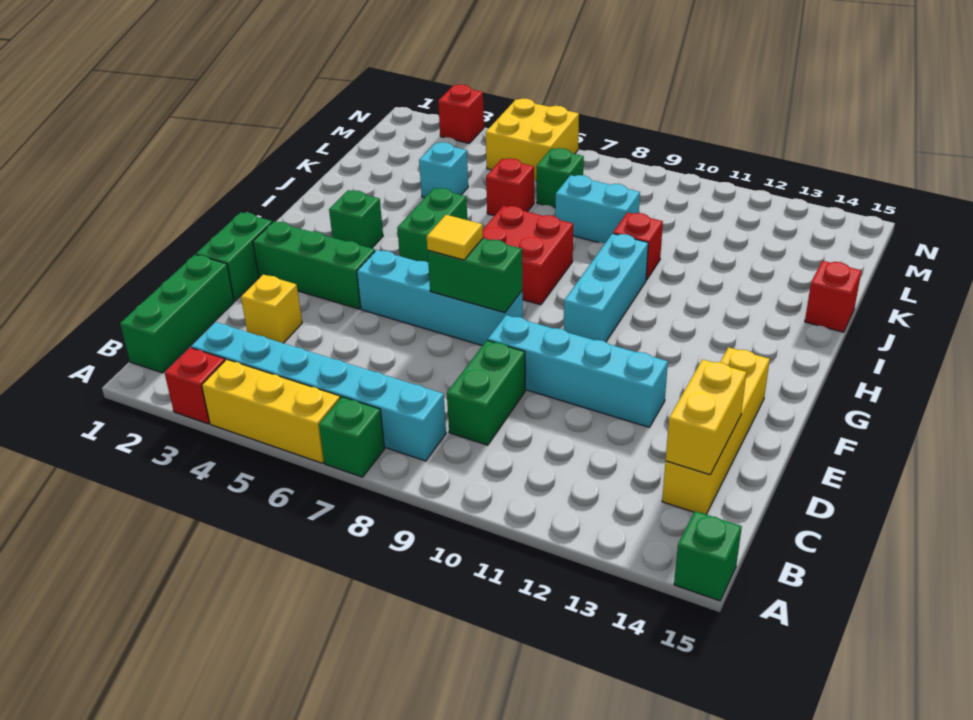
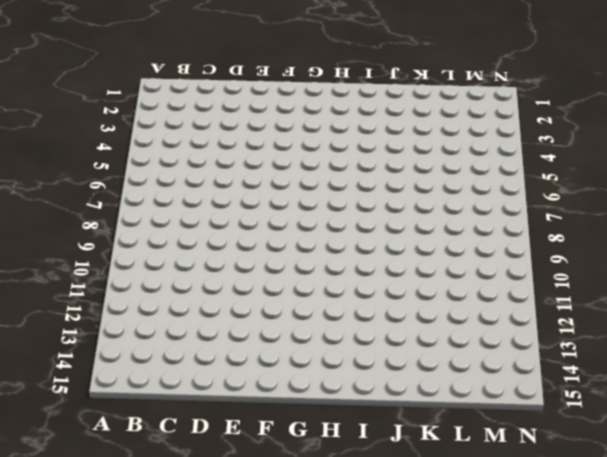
none -> red brick A3 level 1
none -> yellow brick A4:A6 level 1
none -> green brick A7 level 1

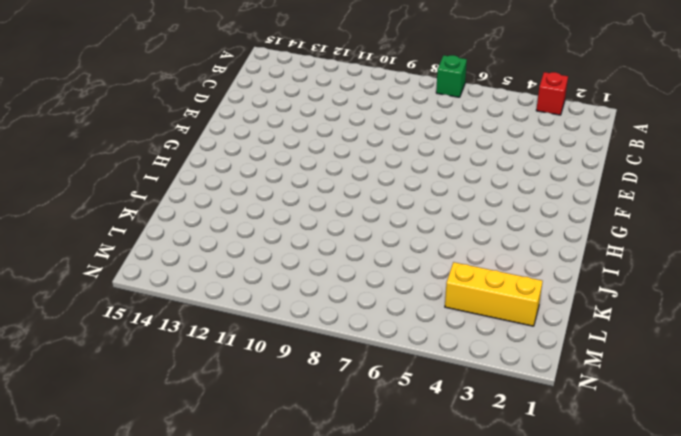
yellow brick L2:L4 level 1 -> yellow brick A4:A6 level 1
none -> green brick A15 level 1
none -> green brick B1:D1 level 1
none -> cyan brick B3:B8 level 1

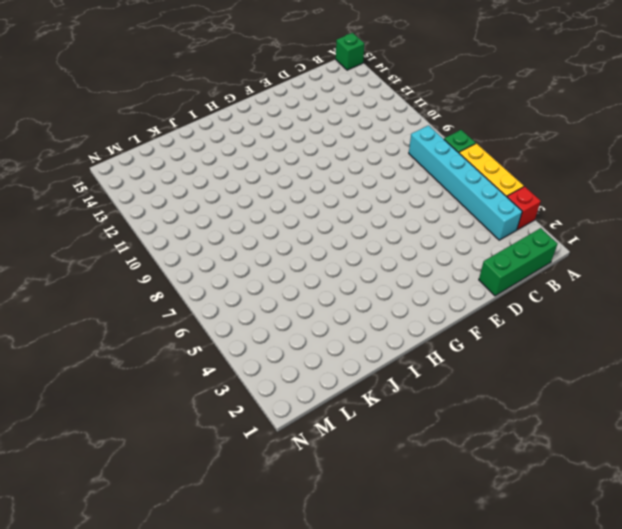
none -> green brick C9:D9 level 1
none -> yellow brick C14:F14 level 1
none -> yellow brick D3 level 1

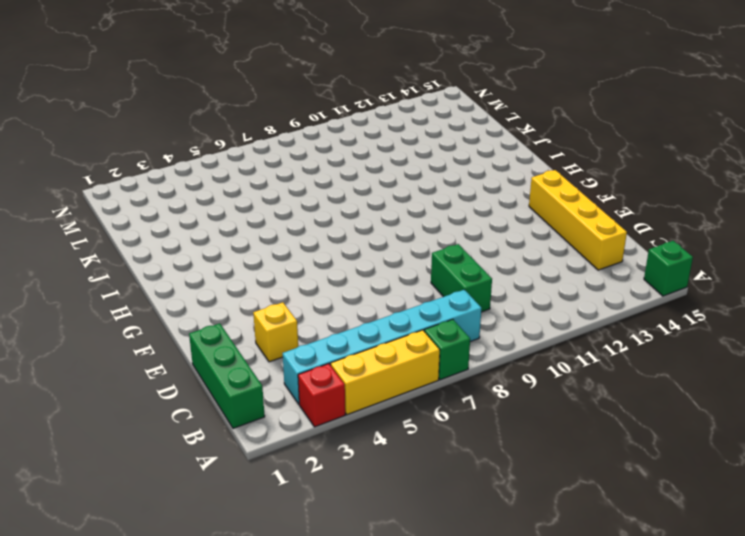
none -> green brick E1:F1 level 1
none -> cyan brick E9:E12 level 1
none -> green brick F2:F4 level 1

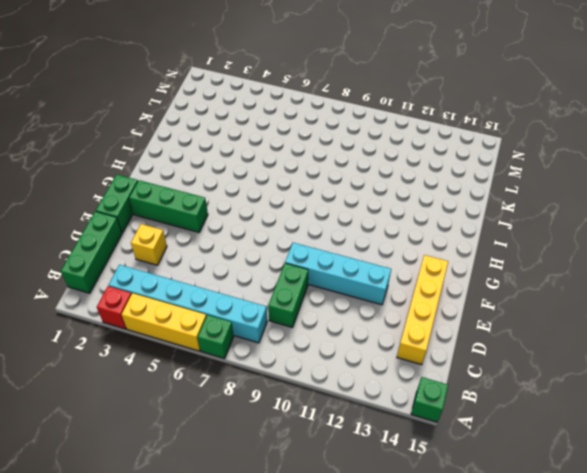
none -> cyan brick F5:F8 level 1
none -> cyan brick G10:I10 level 1
none -> green brick H3 level 1

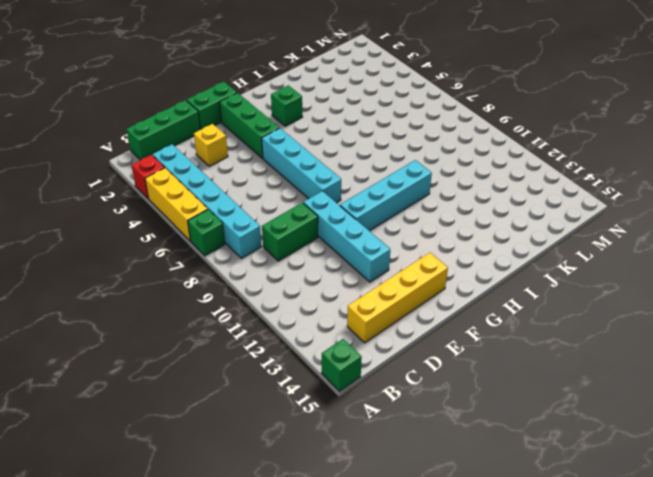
cyan brick F10:I10 level 1 -> cyan brick G10:I10 level 1
none -> green brick H5:I5 level 1
none -> red brick H7:I8 level 1
none -> red brick J10 level 1

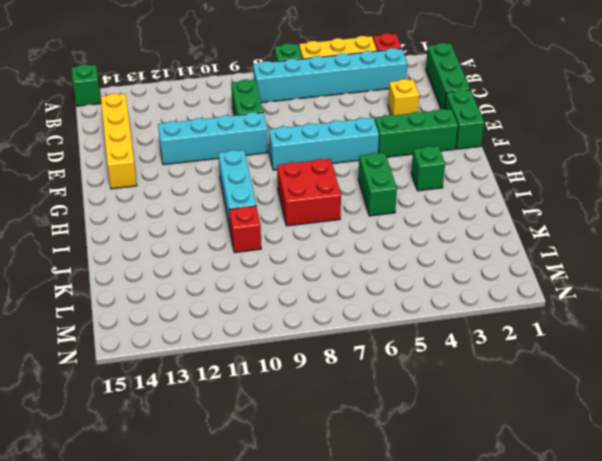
none -> red brick J15 level 1
none -> cyan brick K4 level 1
none -> red brick K6 level 1

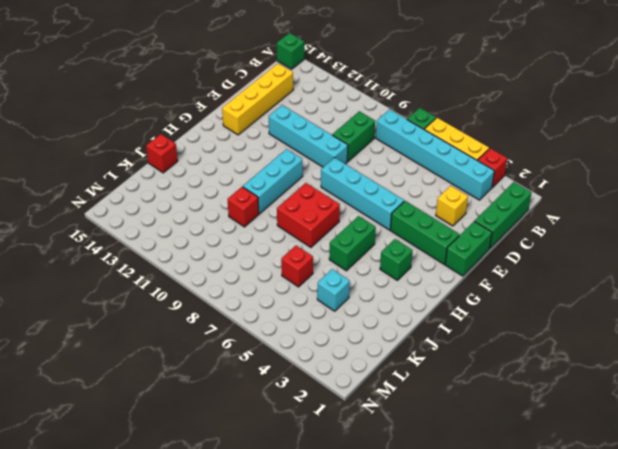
none -> cyan brick K8:K9 level 1
none -> green brick L7 level 1
none -> yellow brick M5:N6 level 1

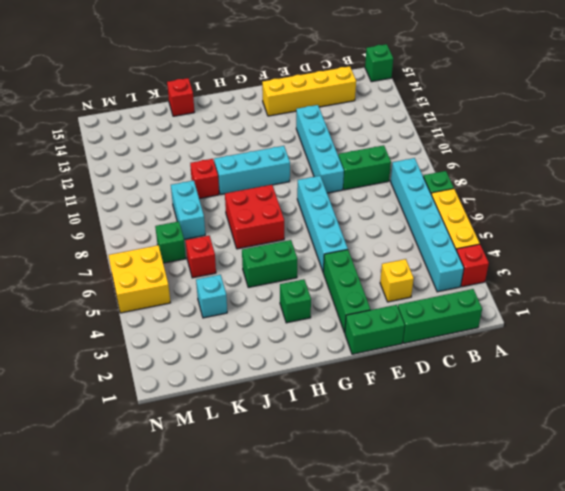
none -> red brick N3 level 1
none -> yellow brick C14:D14 level 2
none -> green brick F7:F8 level 2

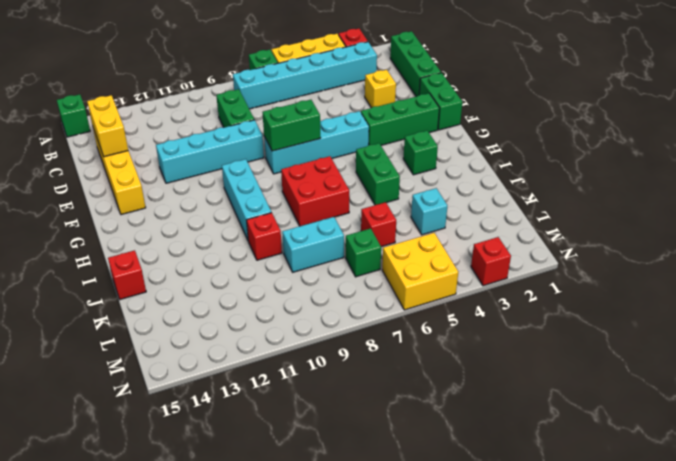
none -> yellow tile F7 level 3

